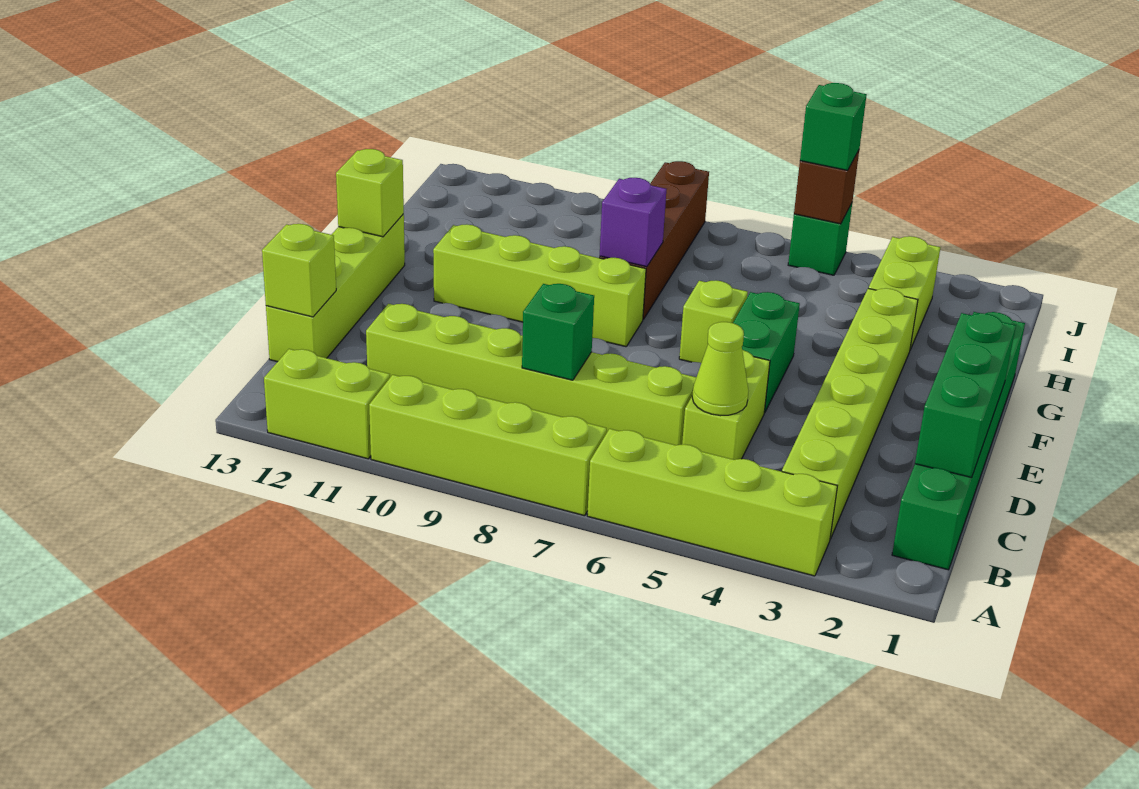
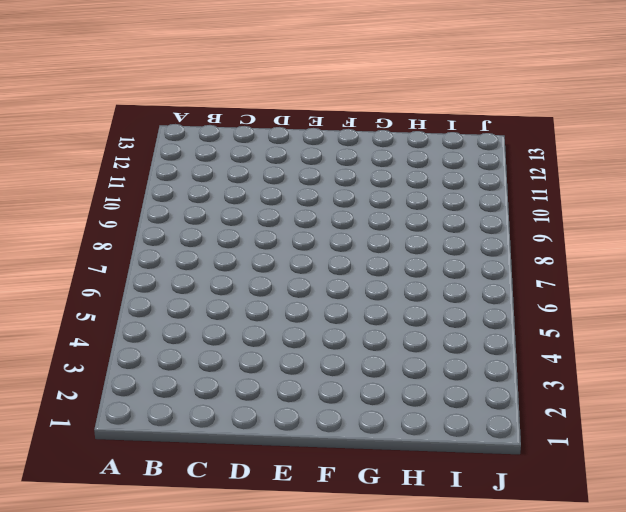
none -> lime brick A3:A6 level 1
none -> lime brick A7:A10 level 1
none -> lime brick A11:A12 level 1

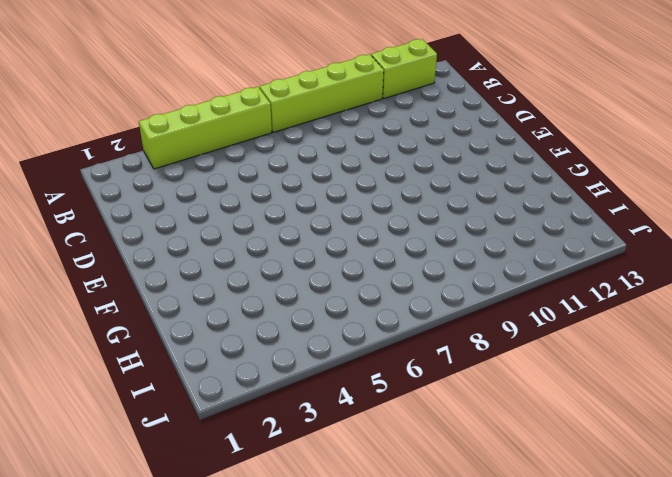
none -> green brick B1:G1 level 1
none -> lime brick B3:G3 level 1
none -> lime brick C5:D5 level 1

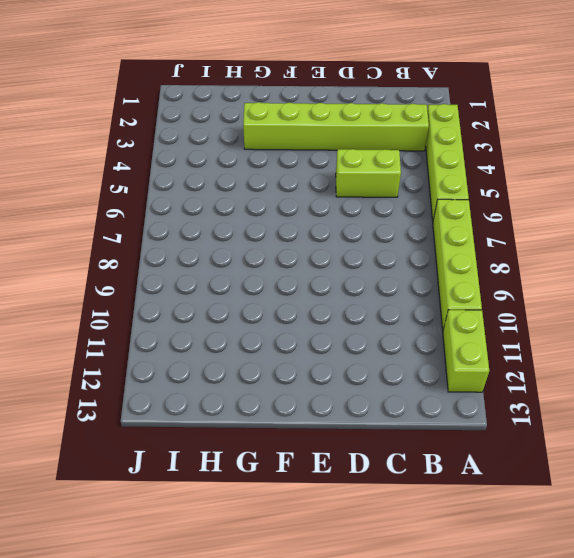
none -> green brick B1:G1 level 1
none -> lime brick C6:C11 level 1
none -> lime brick C13:F13 level 1

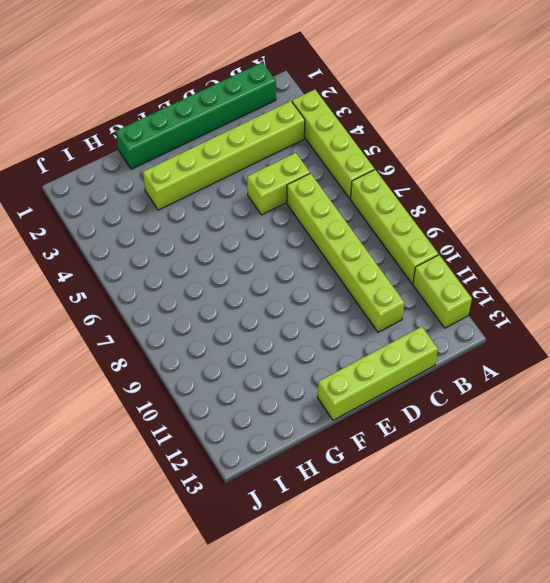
none -> green brick E5:F5 level 1
none -> lime brick F6 level 1
none -> lime brick F8:F11 level 1

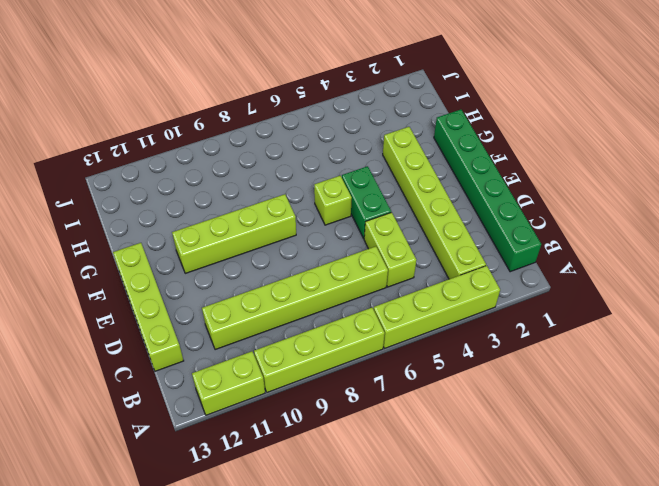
none -> brown brick G8:J8 level 1
none -> lime brick H3:I3 level 1
none -> green brick J5 level 1

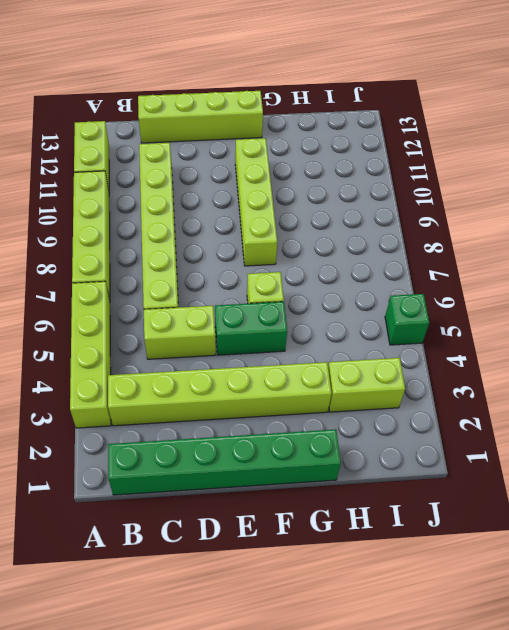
none -> brown brick G8:J8 level 1
none -> green brick C1:E1 level 2
none -> lime cone C5 level 2

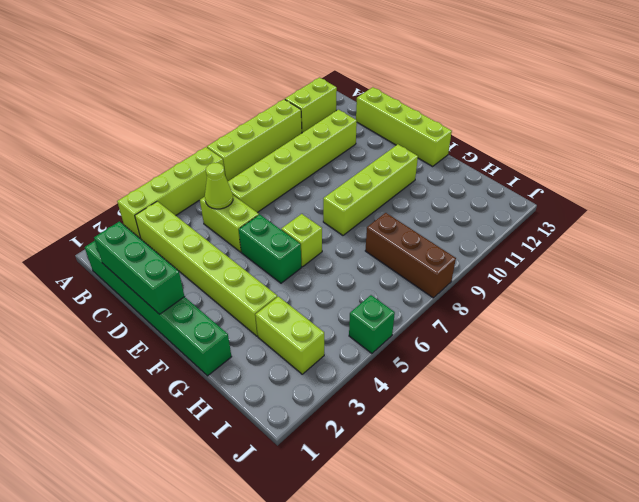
brown brick H8:J8 level 1 -> brown brick G8:J8 level 1
none -> green brick C8 level 2
none -> lime brick C13 level 2
none -> lime brick F13 level 2

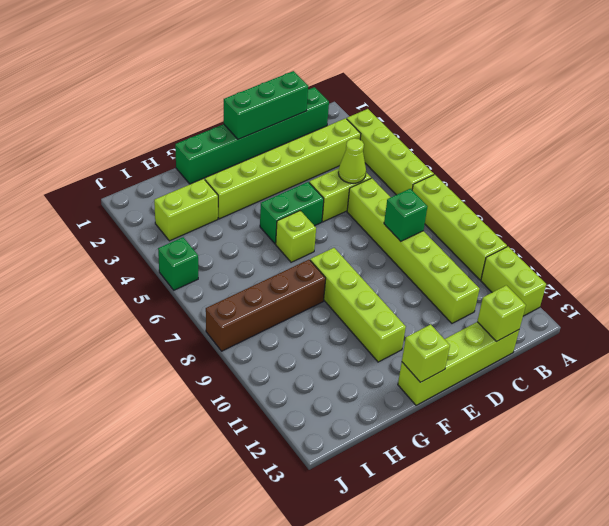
none -> purple brick G8 level 2
none -> brown brick J5 level 2
none -> green brick J5 level 3

